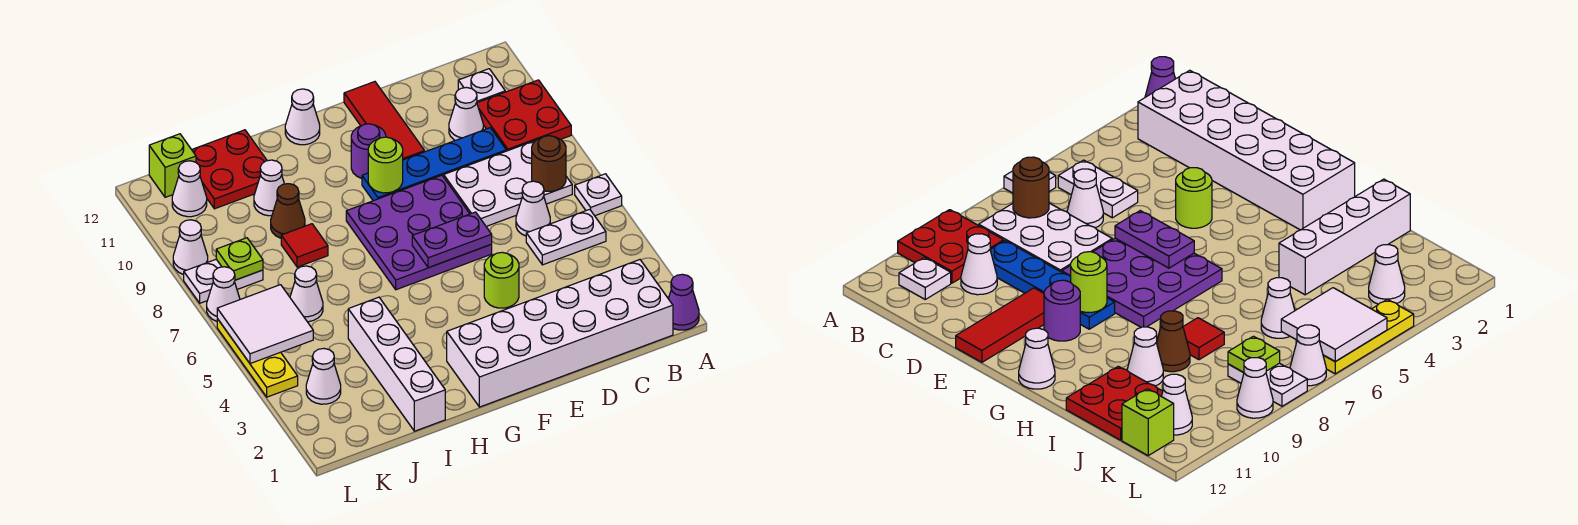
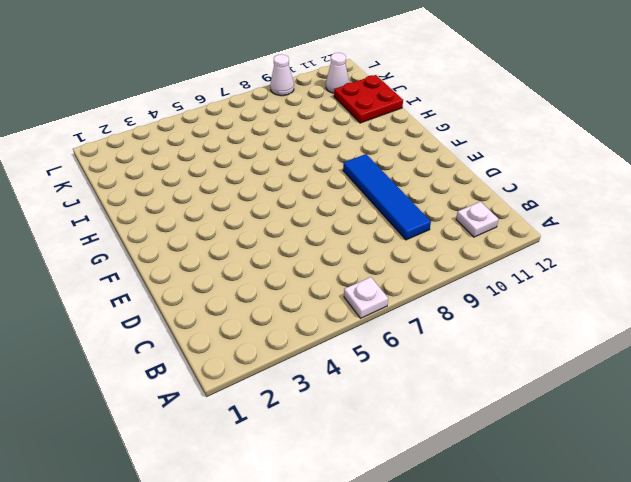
blue tile C9:F9 level 1 -> blue plate C9:F9 level 1
none -> purple cone A1 level 1
none -> red plate A9:B10 level 1
none -> white brick B1:G2 level 1
none -> white plate B5:C5 level 1

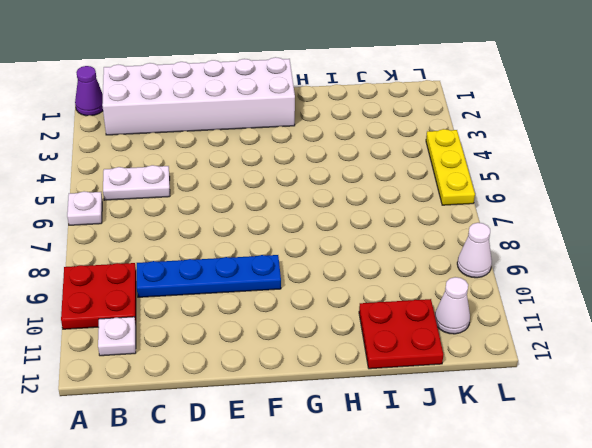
none -> white plate B7:D8 level 1
none -> white cone C6 level 1
none -> white cone C10 level 1
none -> lime round brick E4 level 1

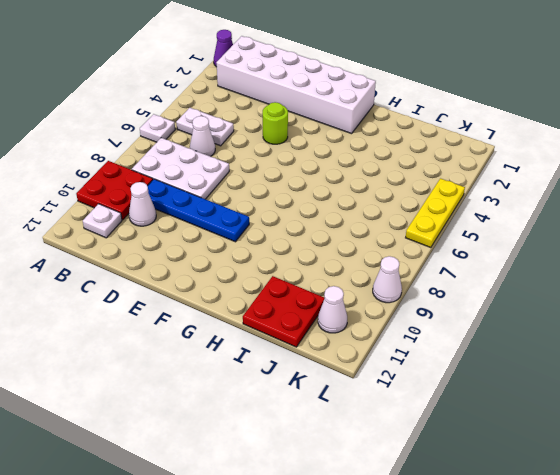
none -> purple plate E6:G8 level 1
none -> red tile E10:E12 level 1
none -> purple round brick F10 level 1
none -> white cone G12 level 1

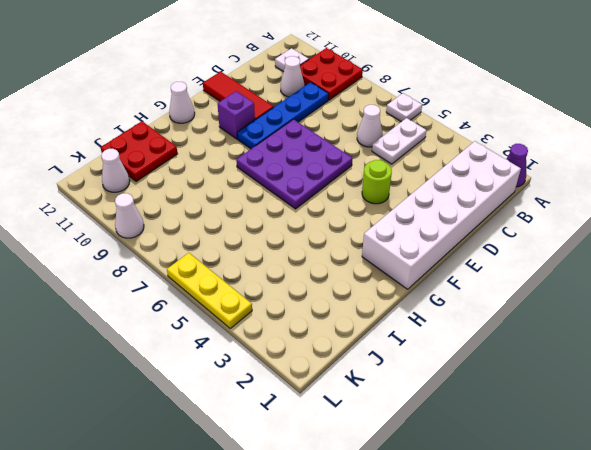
purple brick F10 level 1 -> purple round brick F10 level 1
none -> white plate B7:D8 level 1
none -> white brick I1:I4 level 1
none -> red tile I8 level 1
none -> brown cone I9 level 1

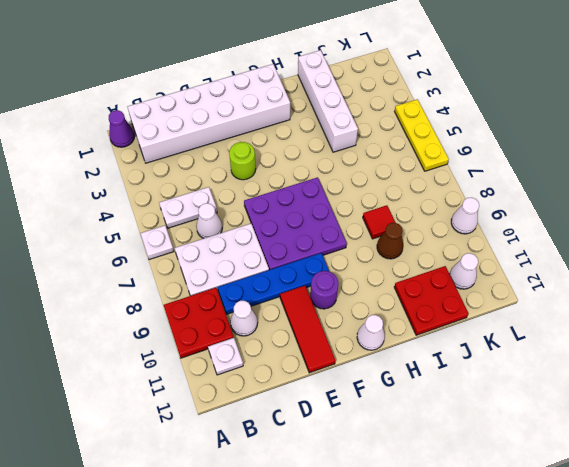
none -> white cone I10 level 1
none -> white cone J6 level 1
none -> white cone K3 level 1
none -> white plate K8:L8 level 1

